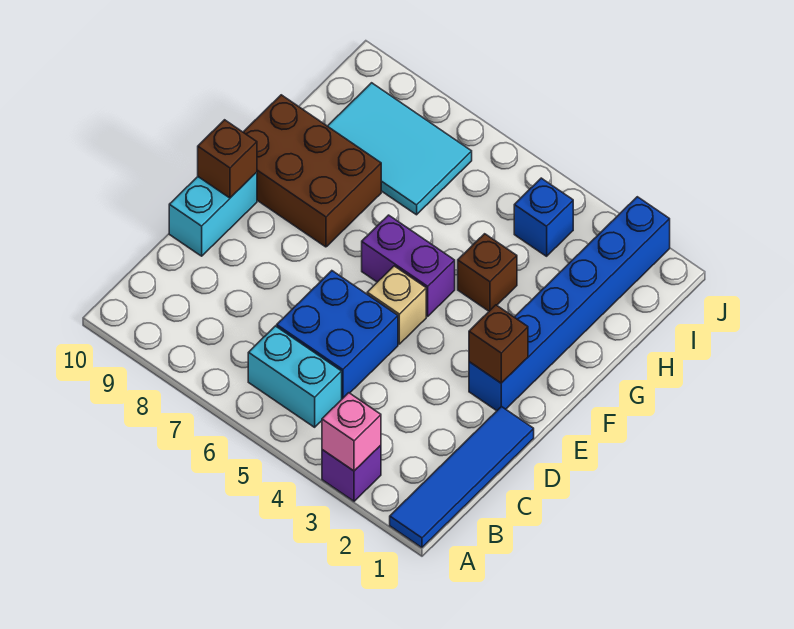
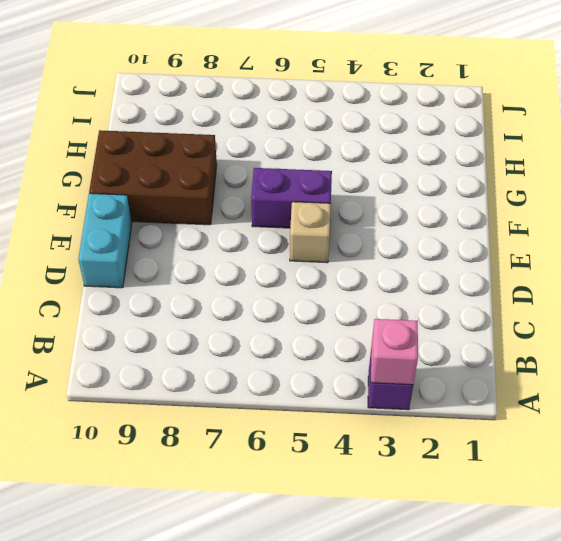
none -> blue tile A1:D1 level 1
none -> cyan brick B5:B6 level 1
none -> blue brick C5:D6 level 1

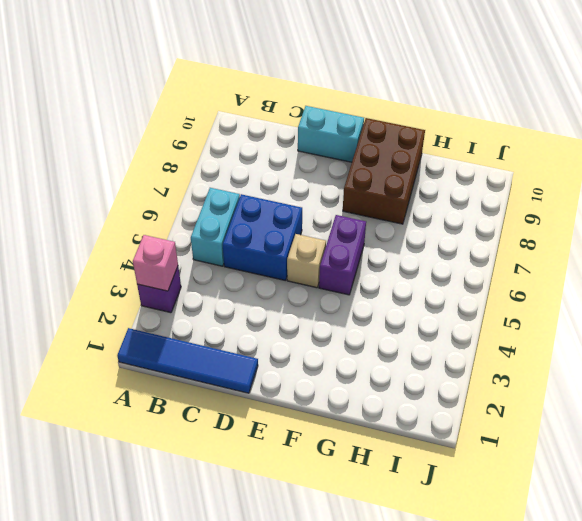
none -> blue brick E2:J2 level 1
none -> brown brick G4 level 1
none -> cyan tile H7:I9 level 1

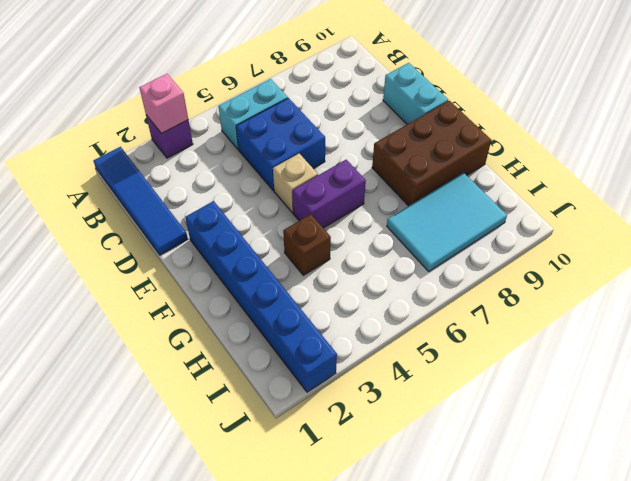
none -> blue brick I4 level 1
none -> brown brick E2 level 2
none -> brown brick E10 level 2

